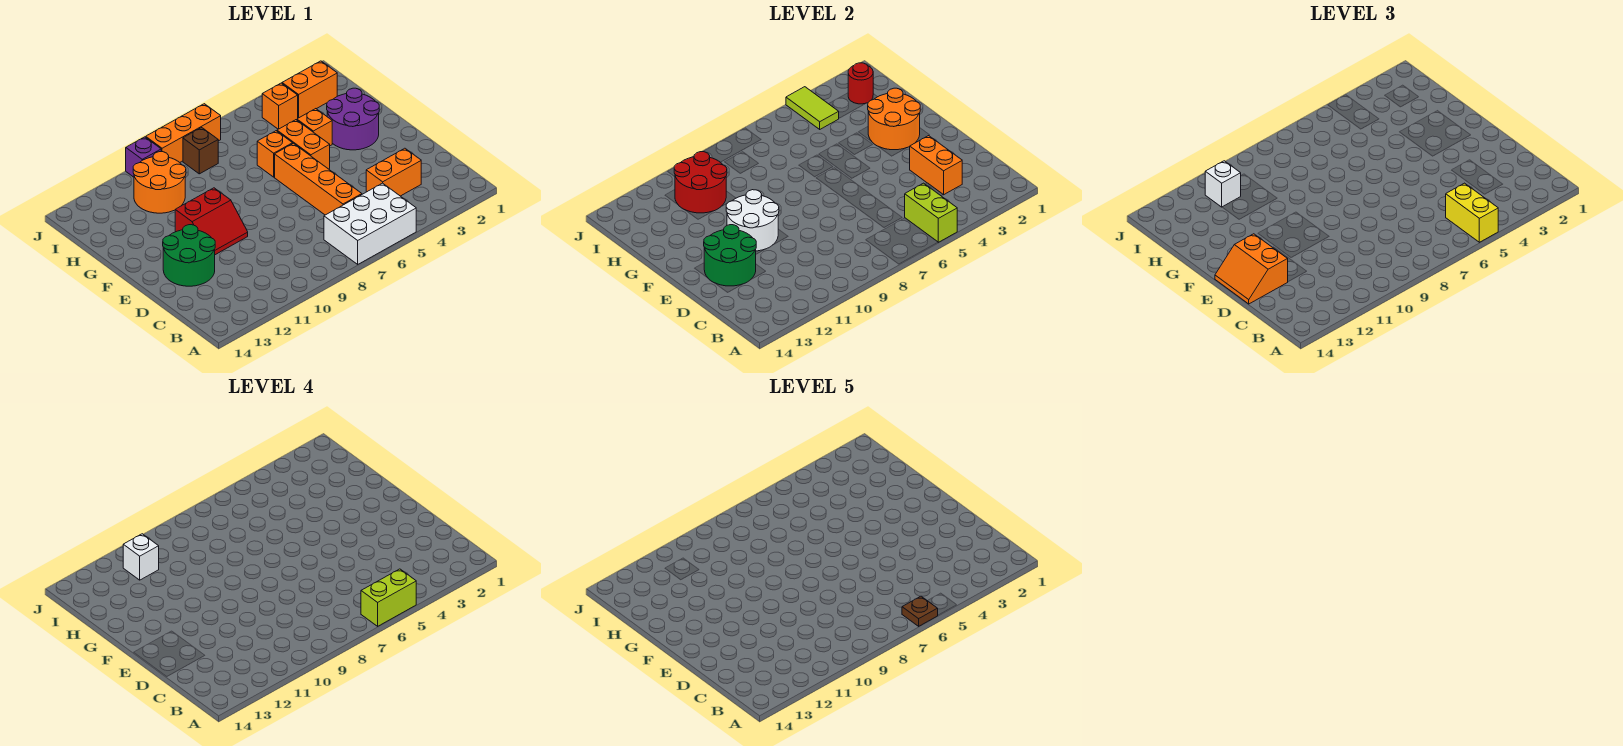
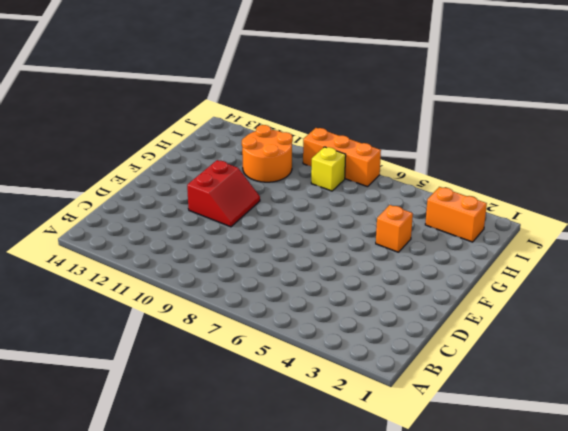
red slope E10:F11 level 1 top 11 -> red slope E10:F11 level 1 top F
yellow brick I8 level 1 -> brown brick I8 level 1
none -> white brick A5:B7 level 1
none -> orange brick C3:C4 level 1
none -> orange brick C6:F6 level 1

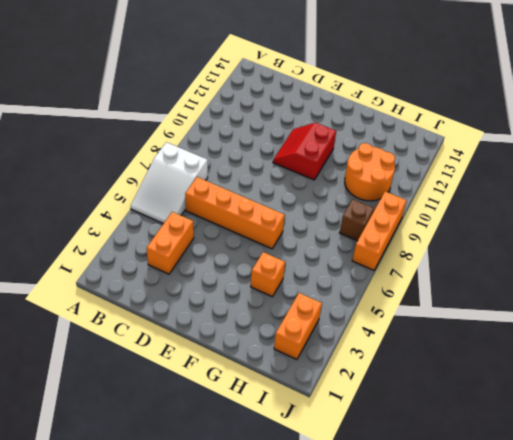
white slope A5:B7 level 1 top 7 -> white brick A5:B7 level 1
none -> green round brick D12:E13 level 1
none -> purple round brick F2:G3 level 1
none -> orange brick F5:G5 level 1

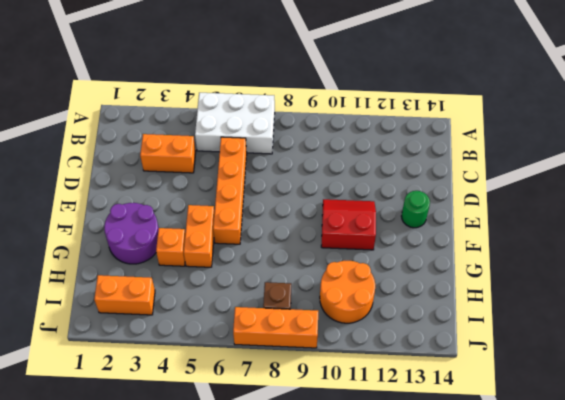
green round brick E13 level 1 -> green round brick D12:E13 level 1
none -> orange brick G6 level 1
none -> orange brick I4 level 1
none -> purple brick J10 level 1

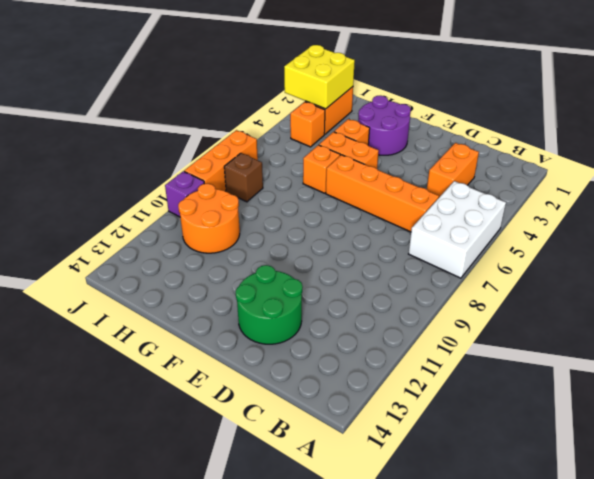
yellow brick I2:J3 level 2 -> red round brick I2 level 2
none -> red slope E10:F11 level 1 top F
none -> lime brick A5:B5 level 2
none -> orange brick C3:D3 level 2

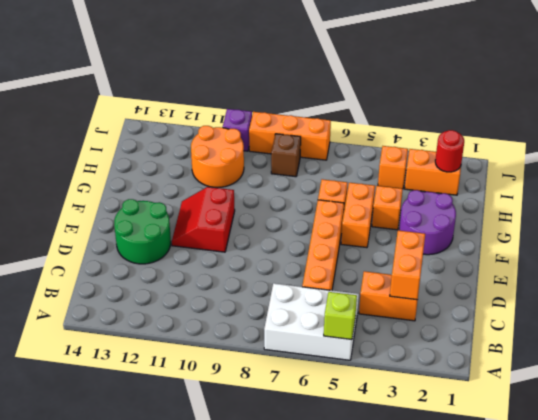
lime brick A5 level 2 -> lime brick A5:B5 level 2
red slope E10:F11 level 1 top 10 -> red slope E10:F11 level 1 top F
none -> green round brick D12:E13 level 2
none -> white round brick E10:F11 level 2
none -> orange round brick F2:G3 level 2

